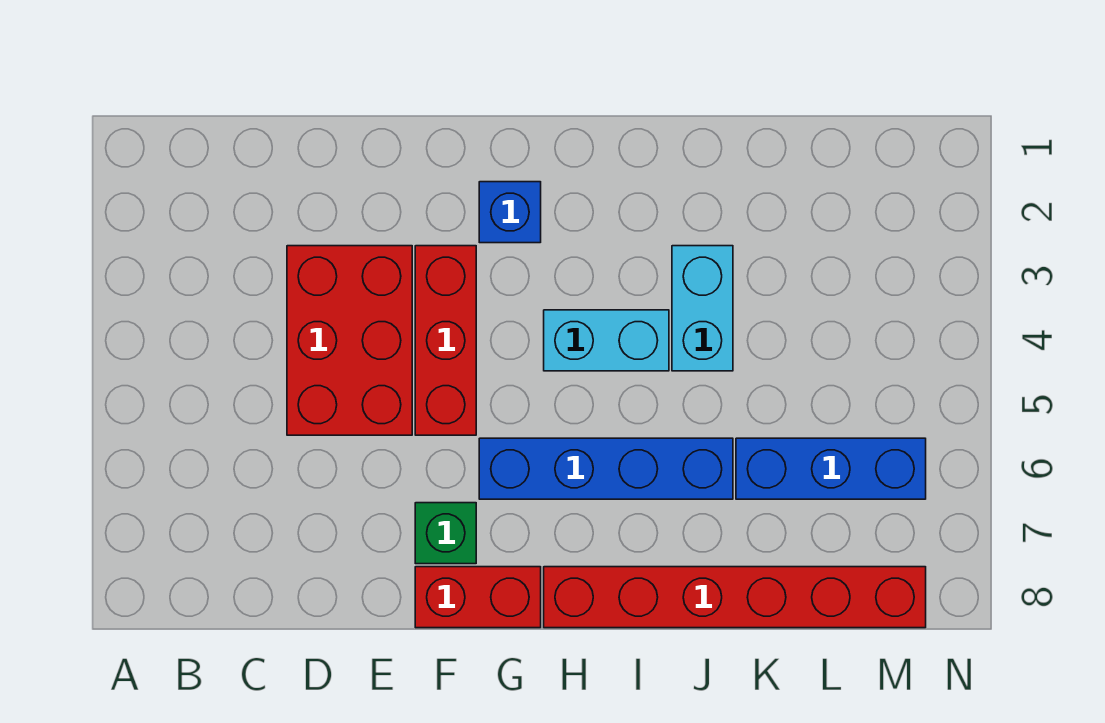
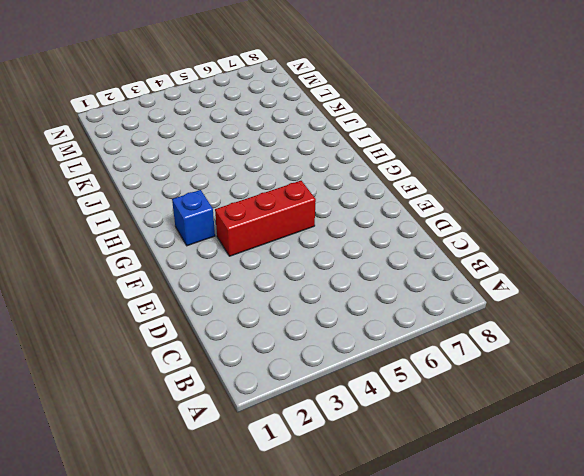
none -> red brick D3:E5 level 1
none -> green brick F7 level 1

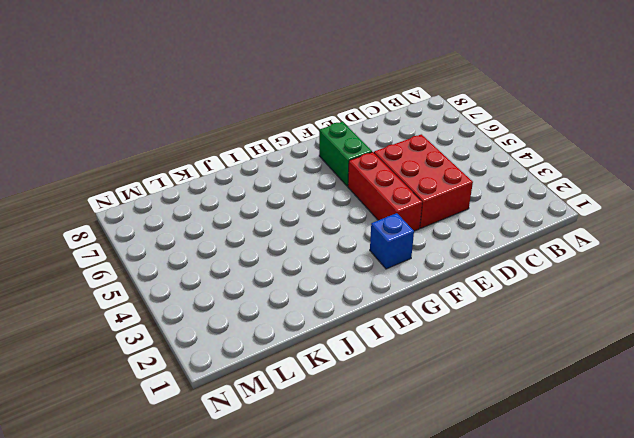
green brick F6:F7 level 1 -> green brick F7 level 1
none -> red brick F8:G8 level 1
none -> blue brick G6:J6 level 1

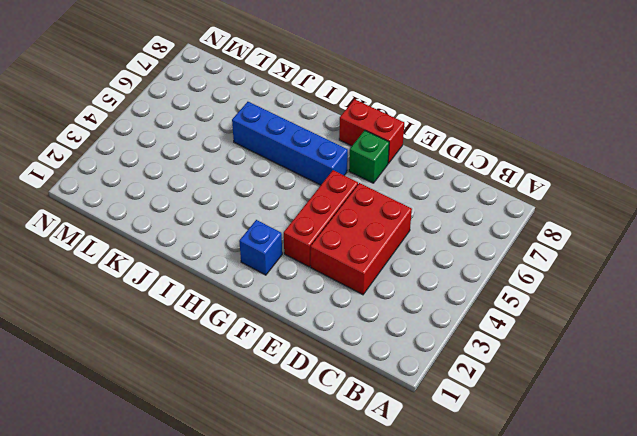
none -> cyan brick H4:I4 level 1
none -> red brick H8:M8 level 1

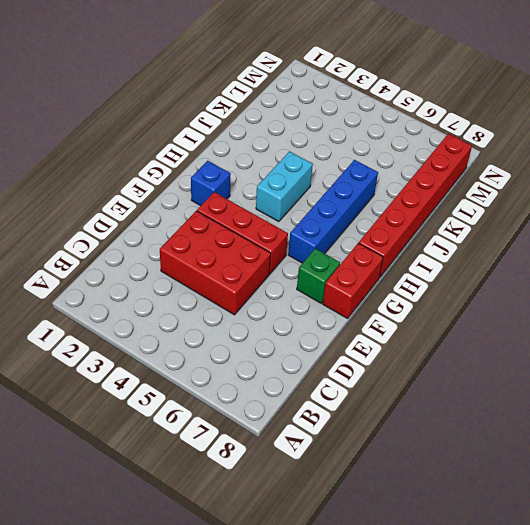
none -> cyan brick J3:J4 level 1
none -> blue brick K6:M6 level 1

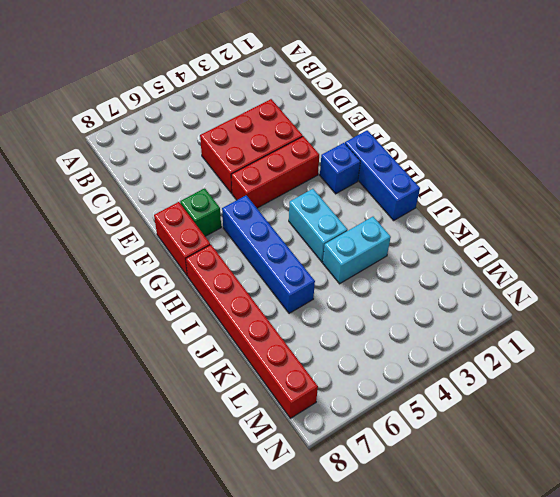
blue brick G1:I1 level 1 -> blue brick K6:M6 level 1

